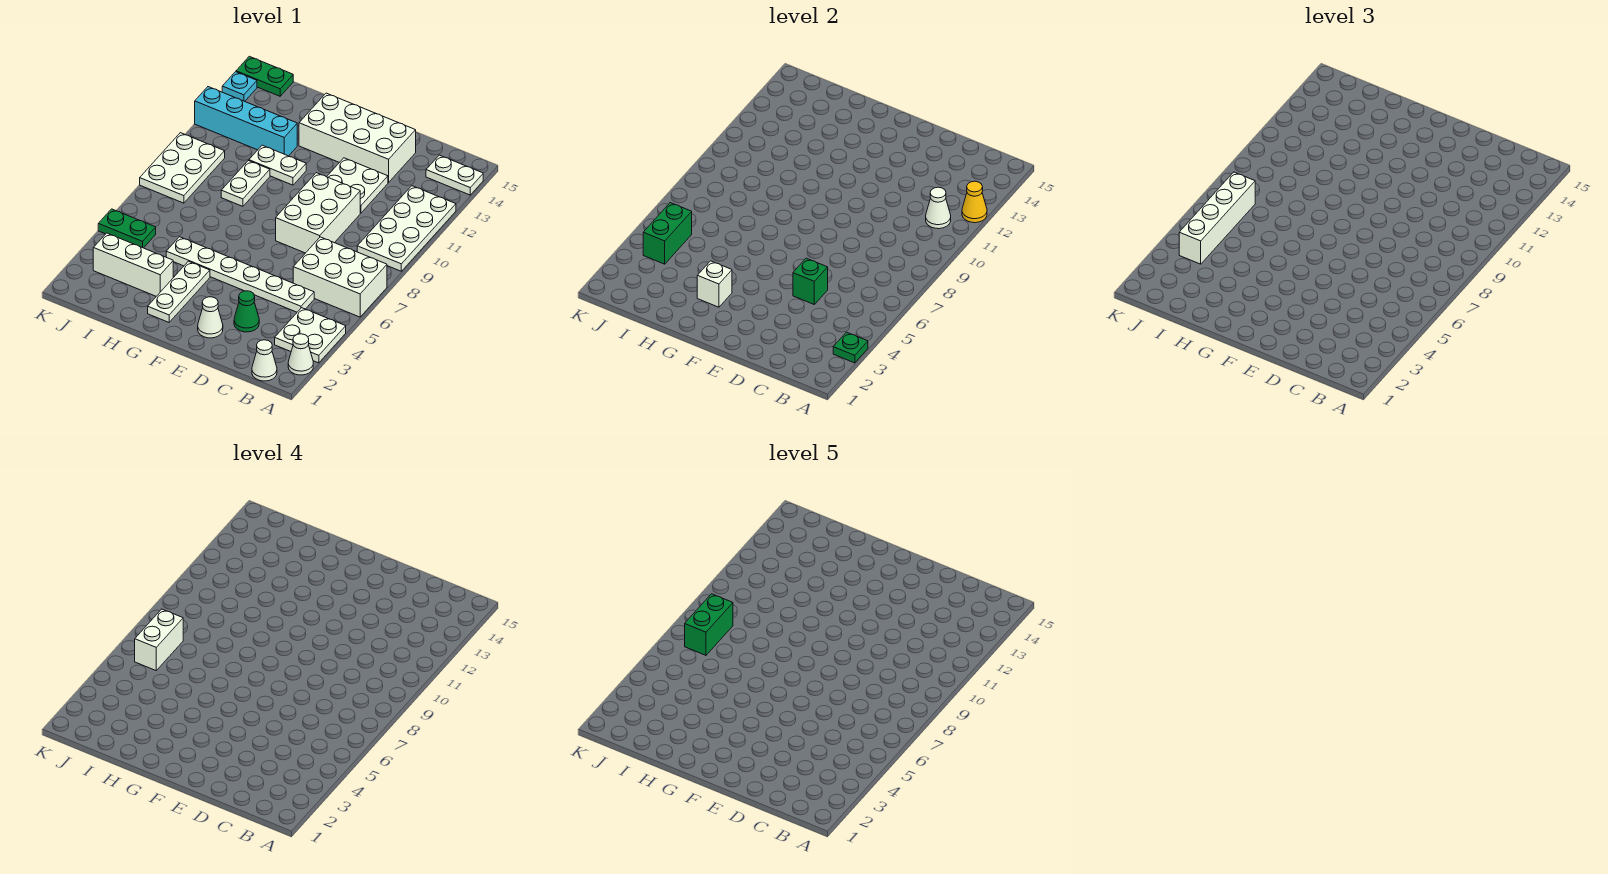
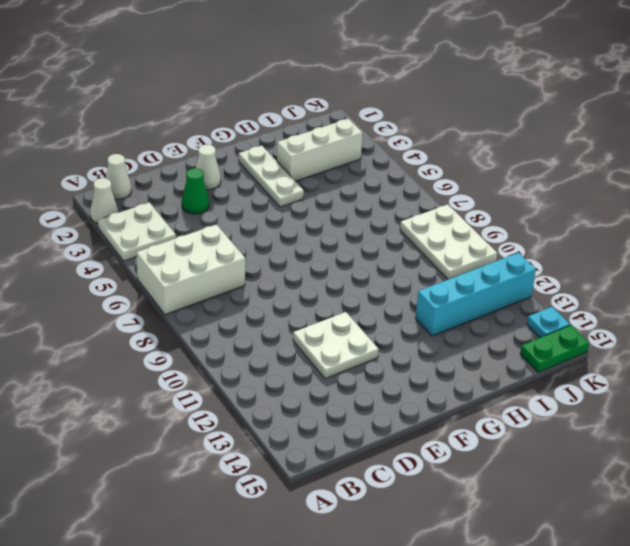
none -> white plate A9:B12 level 1
none -> white plate A14:B14 level 1
none -> white plate C5:H5 level 1
none -> white brick D8:E10 level 1

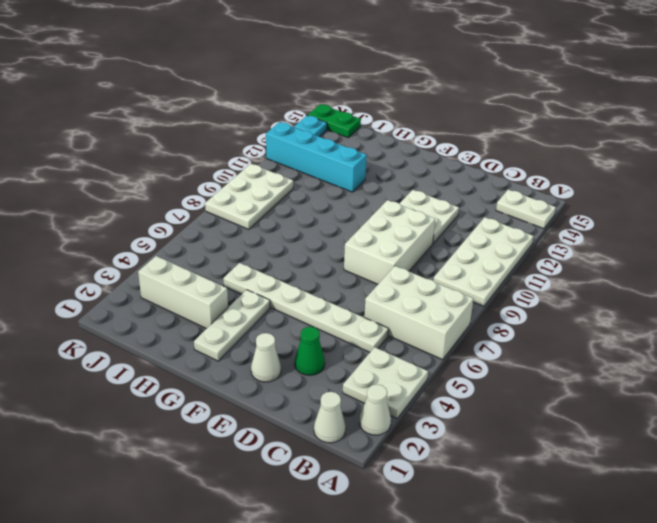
none -> white brick D13:G14 level 1
none -> white plate G11:H11 level 1
none -> white plate H9:H10 level 1
none -> green plate J5:K5 level 1

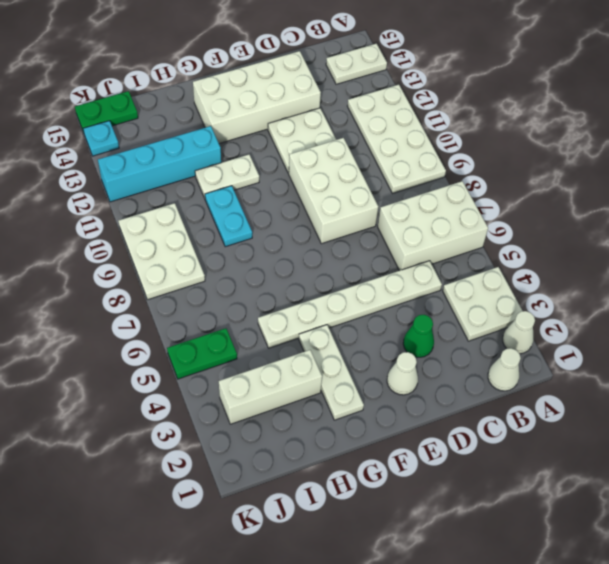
cyan plate H9:H10 level 1 -> white plate H9:H10 level 1
none -> green plate A3 level 2
none -> yellow cone A12 level 2
none -> white cone B11 level 2
none -> green brick D5 level 2

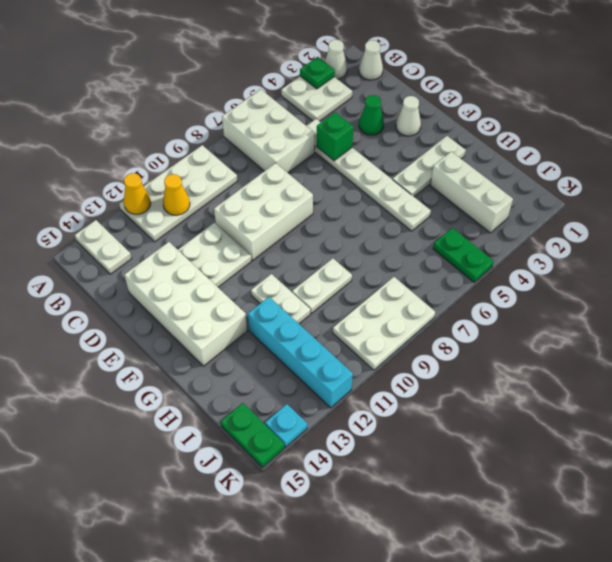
yellow cone B11 level 2 -> white cone B11 level 2
none -> white brick G3 level 2
none -> green brick J4:J5 level 2
none -> white brick J4:J7 level 3
none -> white brick J6:J7 level 4

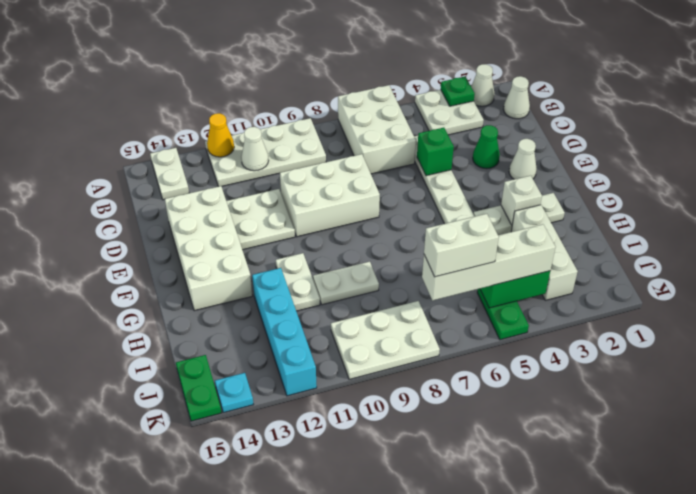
none -> green brick J7:J8 level 5

